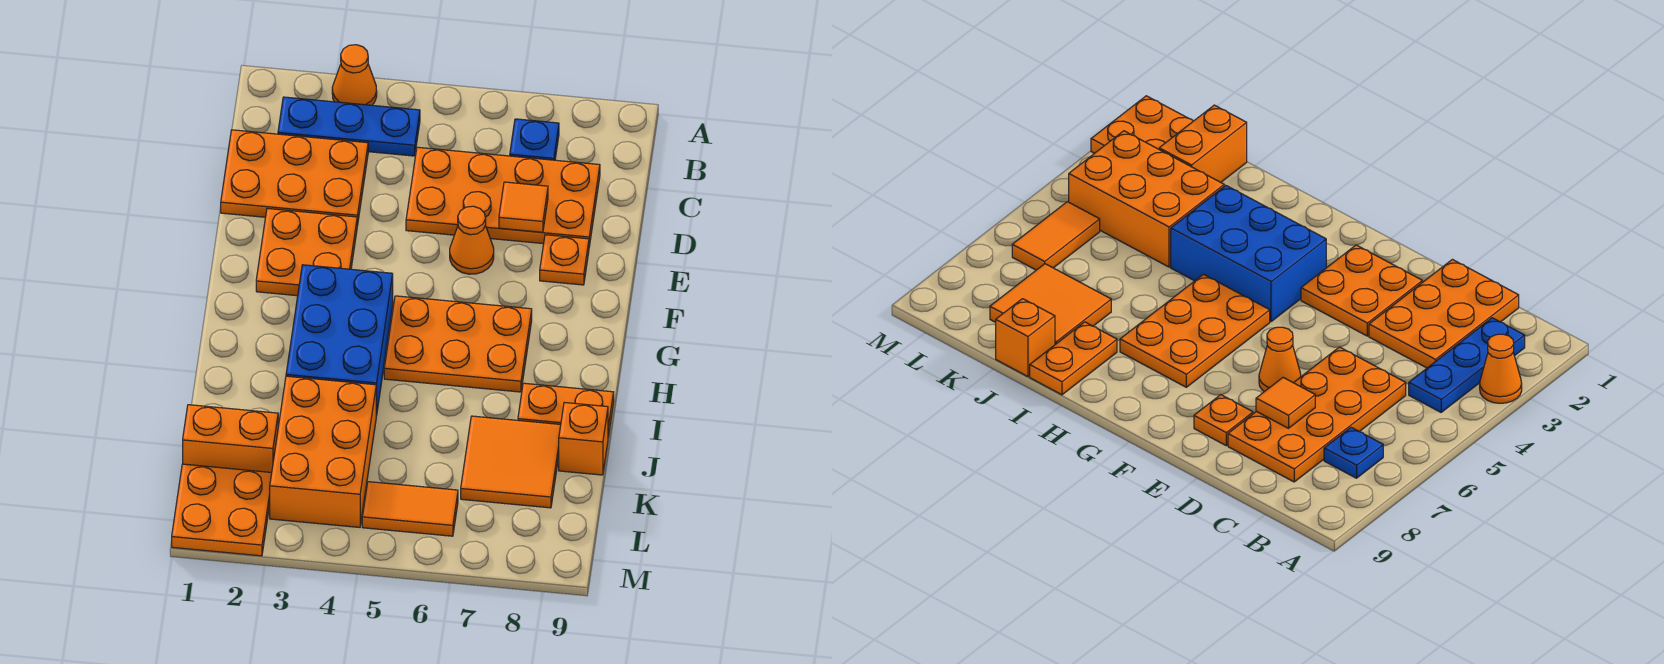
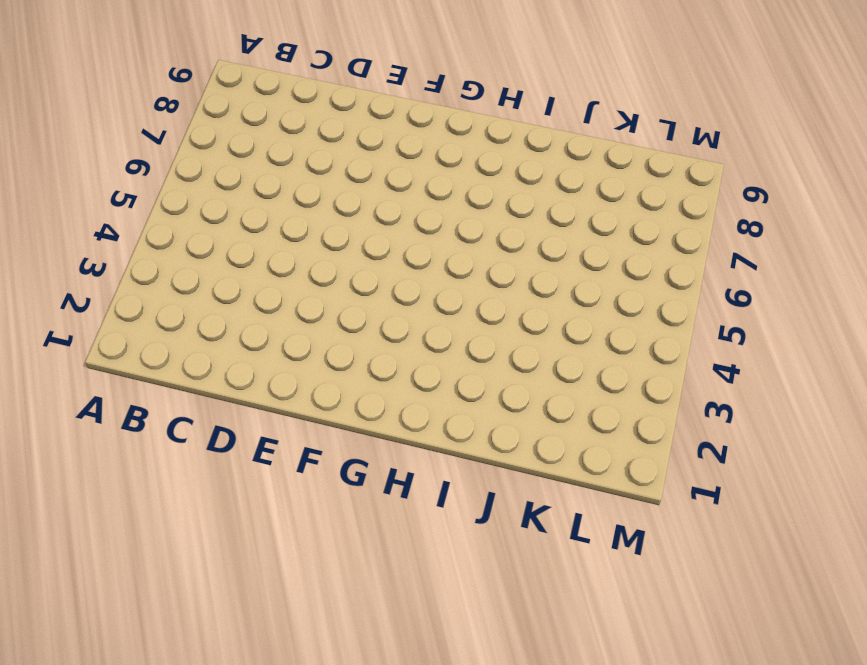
none -> orange cone A3 level 1
none -> blue plate B2:B4 level 1
none -> blue plate B7 level 1

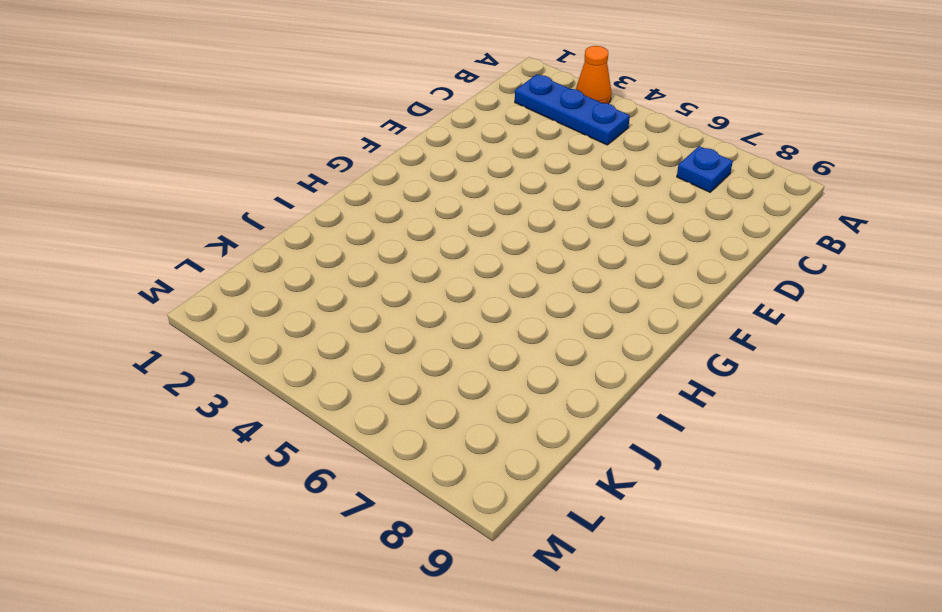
none -> orange plate C1:D3 level 1
none -> orange plate C5:D8 level 1
none -> orange plate E2:F3 level 1

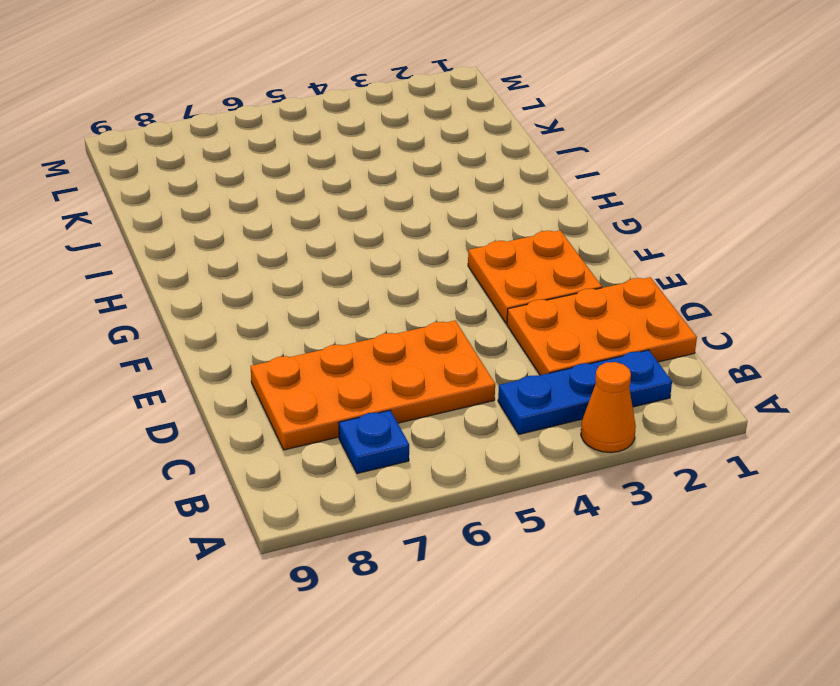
none -> orange cone E6 level 1
none -> orange plate E8 level 1
none -> blue brick G3:I4 level 1

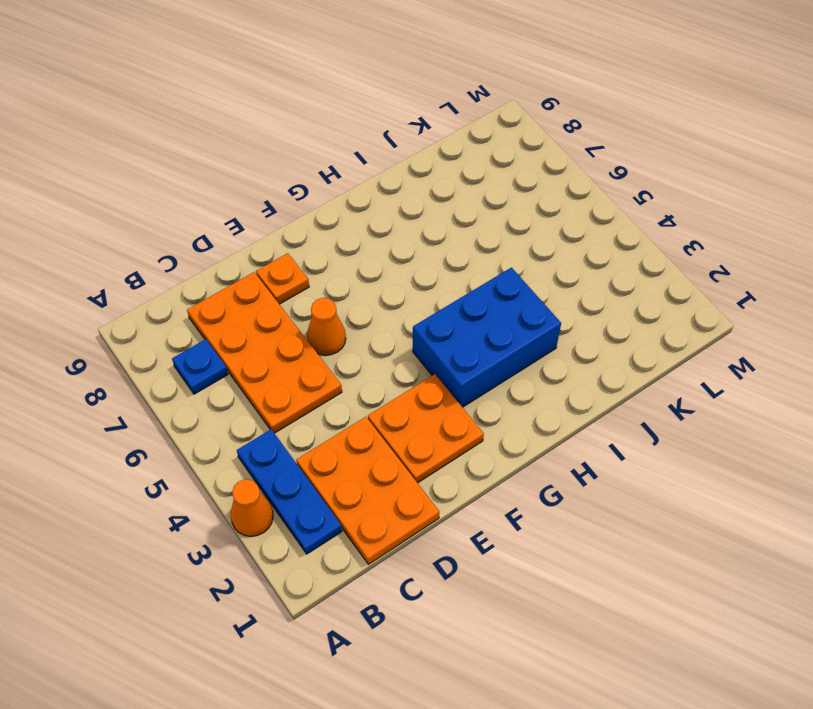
none -> orange plate G5:H7 level 1
none -> orange plate I8:I9 level 1
none -> orange brick J3:L4 level 1

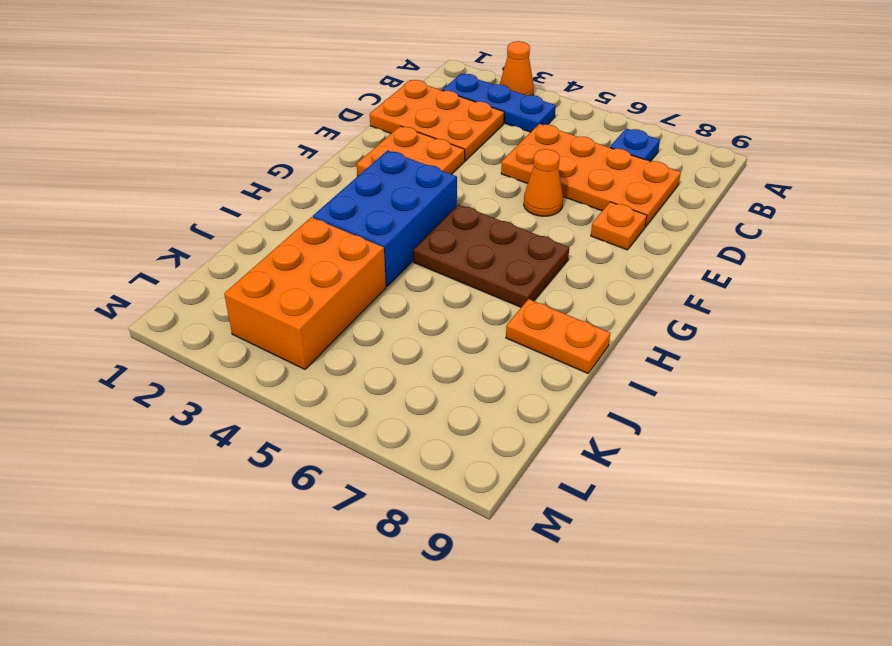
brown plate G5:H7 level 1 -> orange plate G5:H7 level 1
none -> orange tile J7:K8 level 1
none -> orange brick J9 level 1
none -> orange brick K1:K2 level 1

